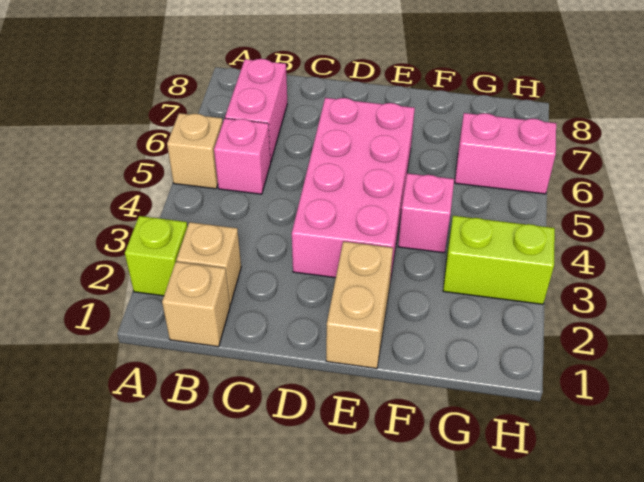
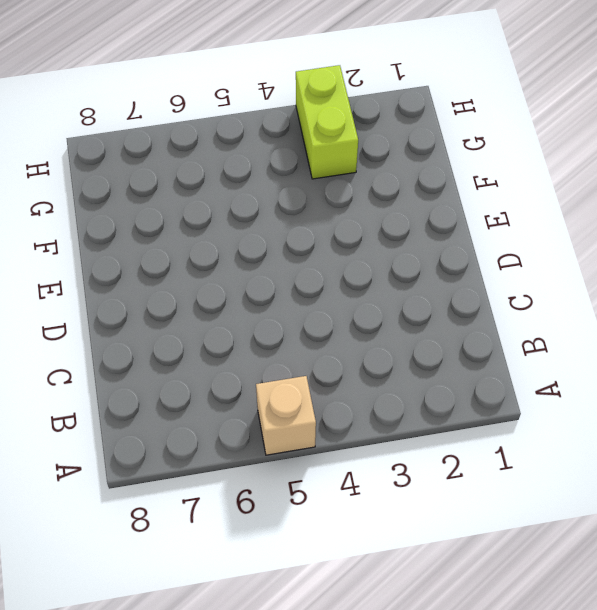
none -> lime brick A2 level 1
none -> tan brick B1 level 1

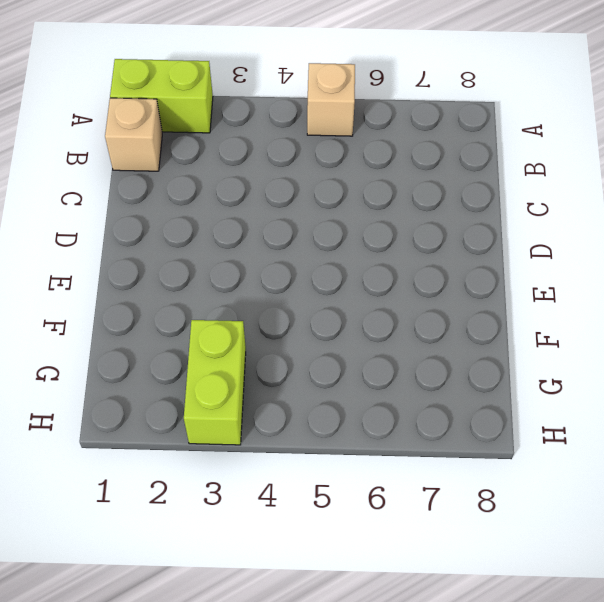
lime brick A1:A2 level 1 -> lime brick A2 level 1
none -> tan brick B2 level 1
none -> pink brick B5 level 1

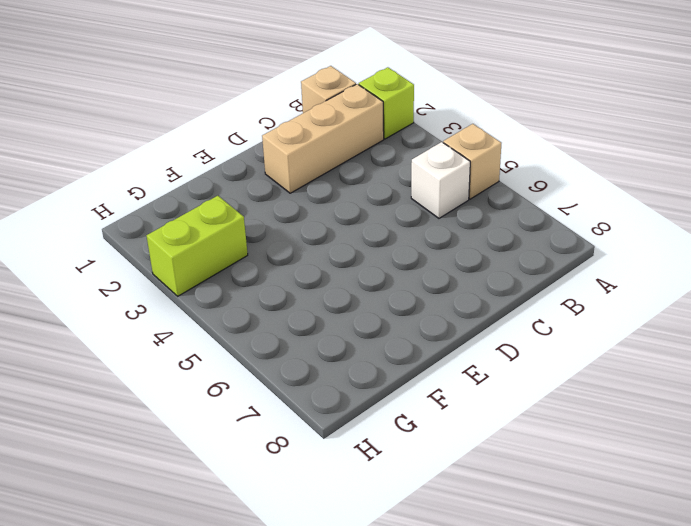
tan brick B2:D2 level 1 -> tan brick B2 level 1
white brick B5 level 1 -> pink brick B5 level 1
none -> pink brick B6:B7 level 1
none -> pink brick D3:E6 level 1

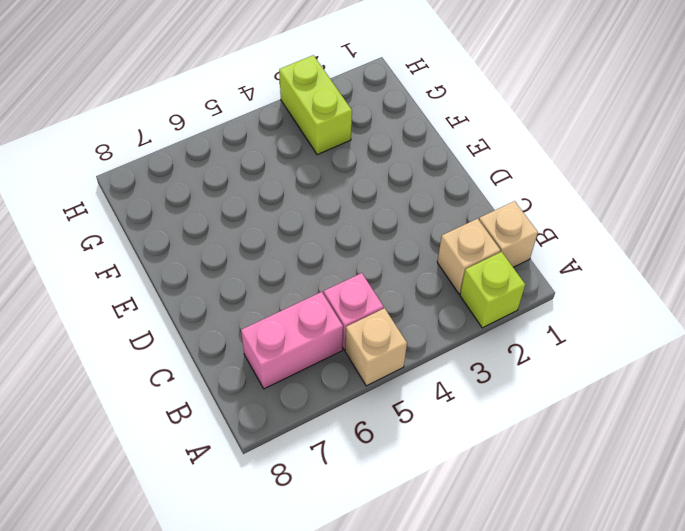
none -> pink brick D3:E6 level 1
none -> tan brick E1:E2 level 1

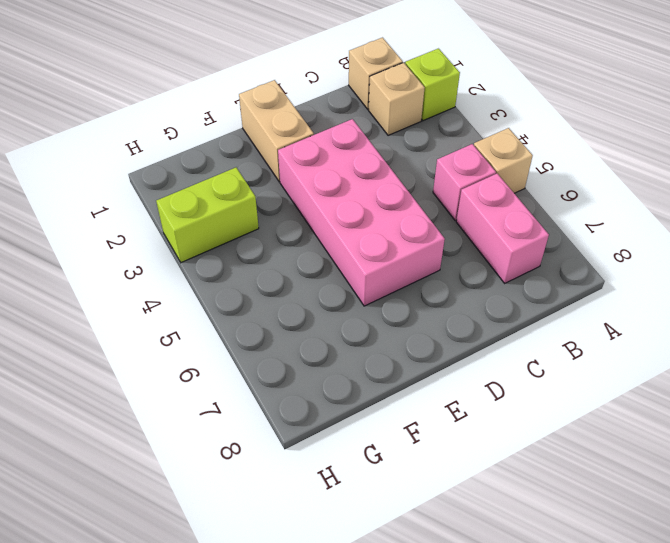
none -> pink brick F4 level 1
none -> pink brick G6:H6 level 1

